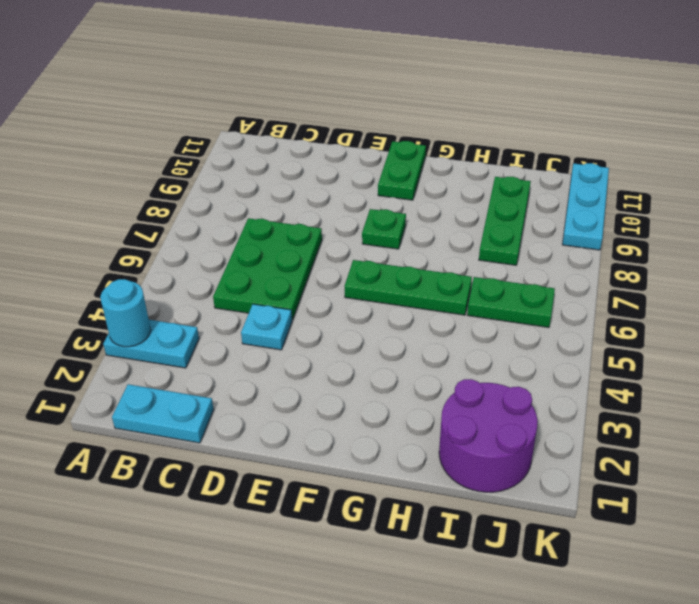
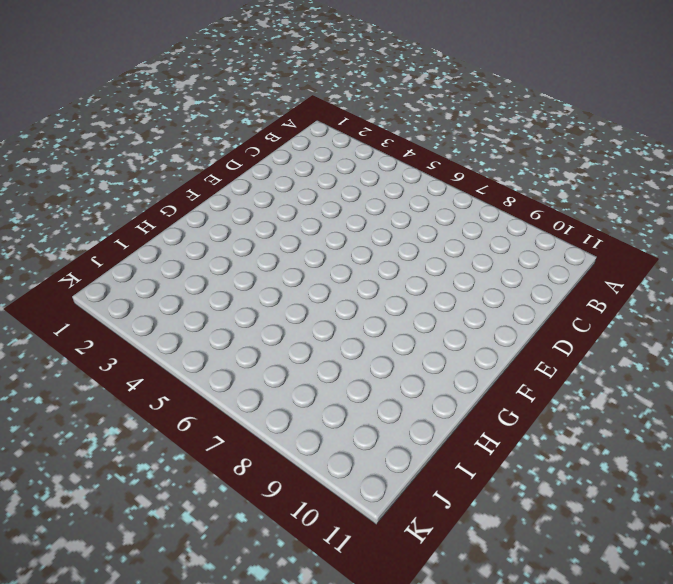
none -> cyan plate A3:B3 level 1
none -> cyan plate B1:C1 level 1
none -> green plate C5:D7 level 1

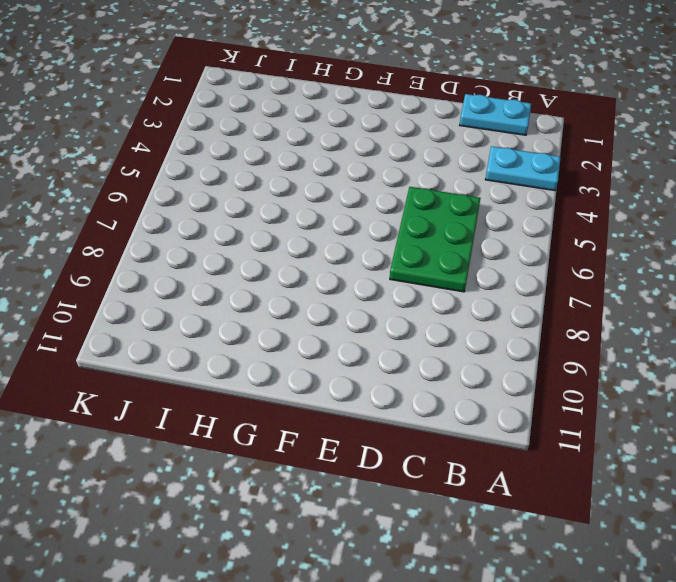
none -> cyan plate D4 level 1
none -> green plate F6:H6 level 1
none -> green plate F8 level 1

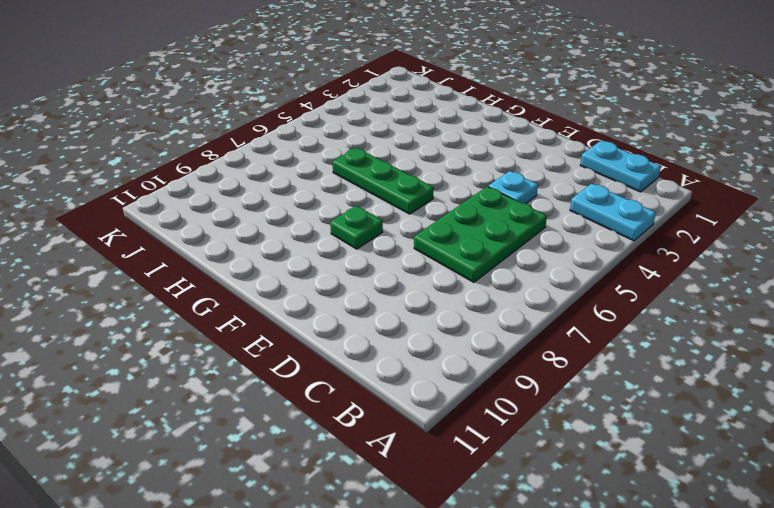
none -> green plate F10:F11 level 1
none -> purple round brick I1:J2 level 1
none -> green plate I6:J6 level 1

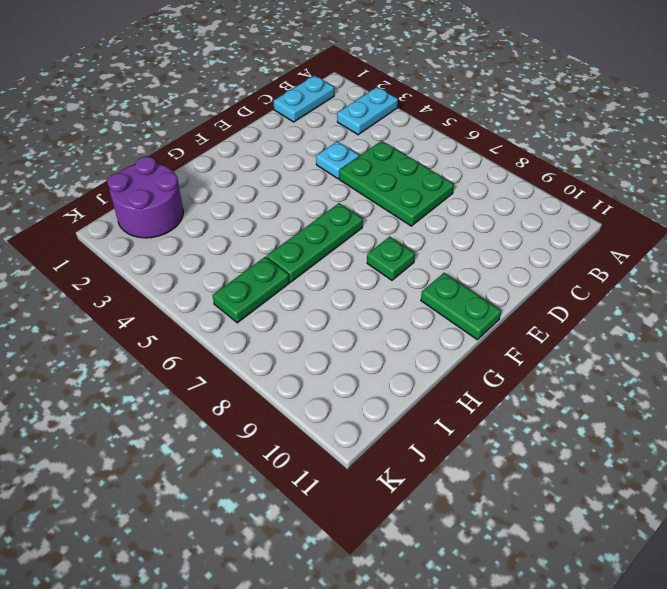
none -> green plate I8:I10 level 1
none -> cyan plate K9:K11 level 1
none -> cyan round brick A3 level 2

